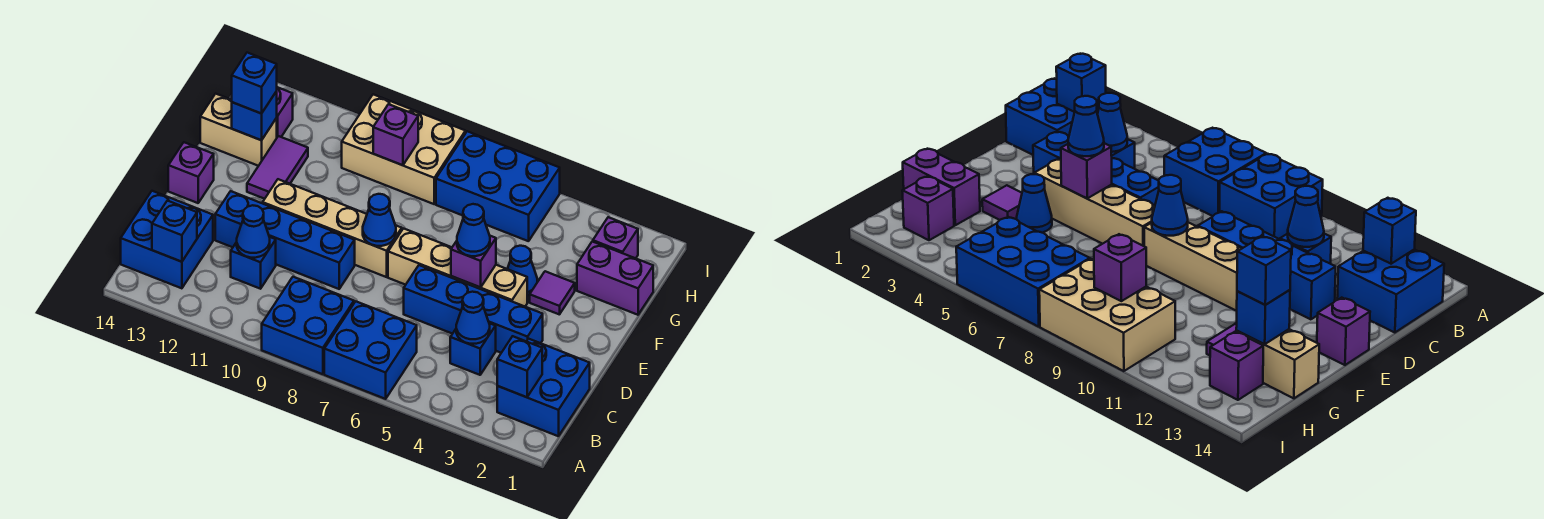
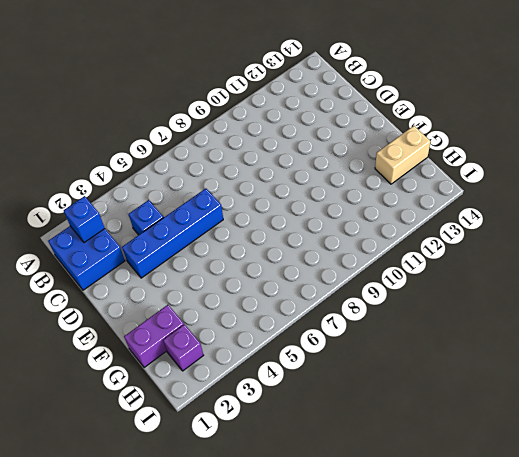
none -> blue brick A6:B7 level 1
none -> blue brick A8:B9 level 1
none -> blue brick B13:C14 level 1
none -> blue brick C11 level 1

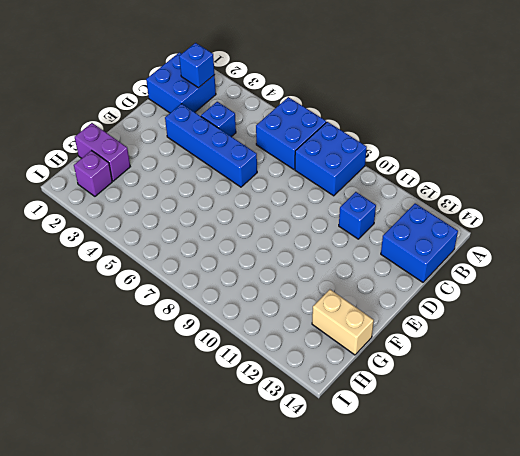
none -> blue brick D9:D12 level 1
none -> tan brick E4:E7 level 1
none -> tan brick E8:E11 level 1
none -> purple brick E14 level 1

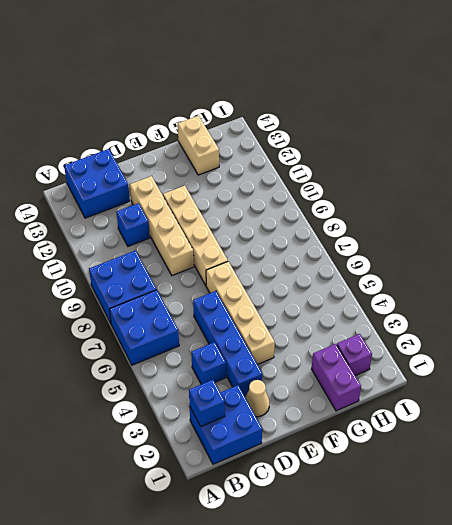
tan cone D2 level 1 -> none
tan brick D9:D12 level 1 -> blue brick D9:D12 level 1
none -> purple brick E14 level 1
none -> purple tile F3 level 1
none -> blue cone F4 level 1
none -> purple tile F12:G12 level 1

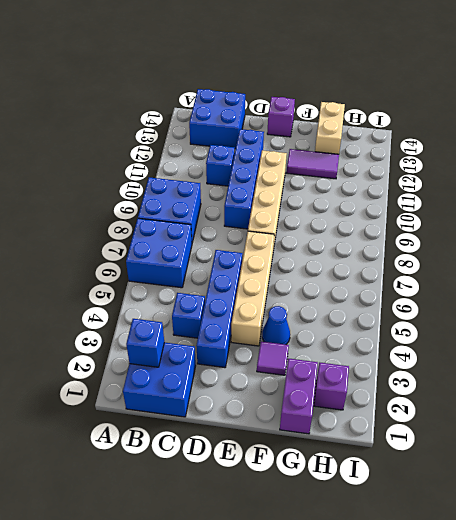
none -> blue brick H5:I7 level 1
none -> tan brick H8:I10 level 1
none -> purple brick H13 level 1
none -> blue brick B13 level 2

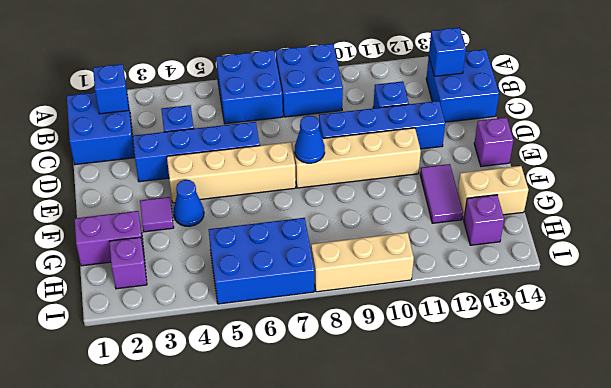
tan brick I8:I10 level 1 -> tan brick H8:I10 level 1
none -> blue cone C4 level 2
none -> blue cone C11 level 2
none -> purple brick E5 level 2
none -> blue brick G13 level 2

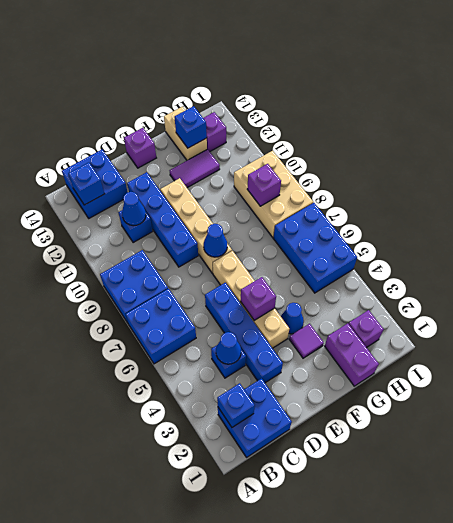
none -> blue cone E5 level 3
none -> blue brick G13 level 3

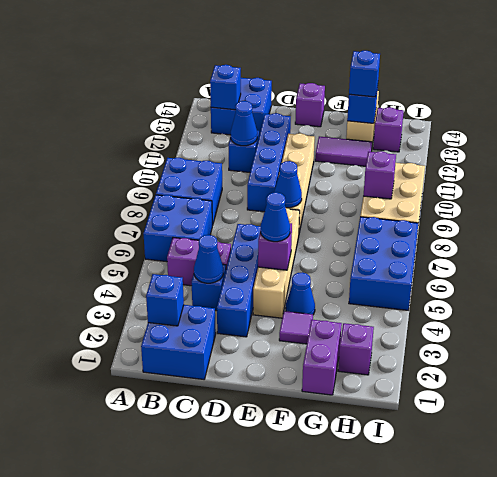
purple brick B5:C5 level 1 -> none

